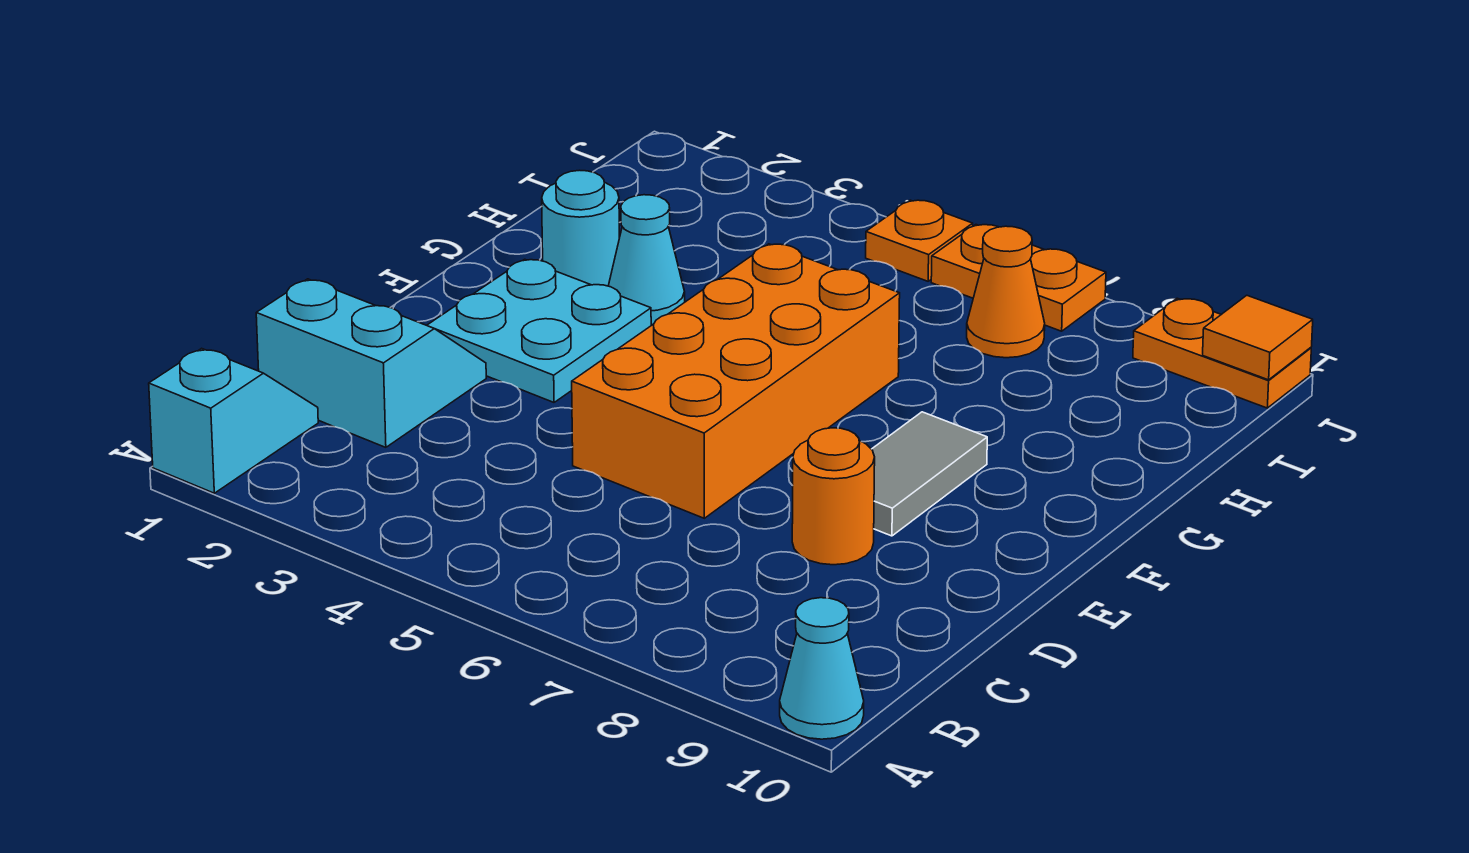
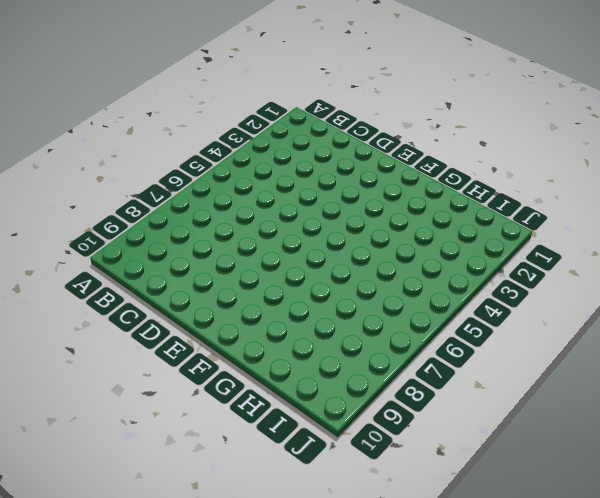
none -> cyan slope A1:B1 level 1 top A
none -> cyan cone A10 level 1
none -> cyan slope C1:D2 level 1 top C

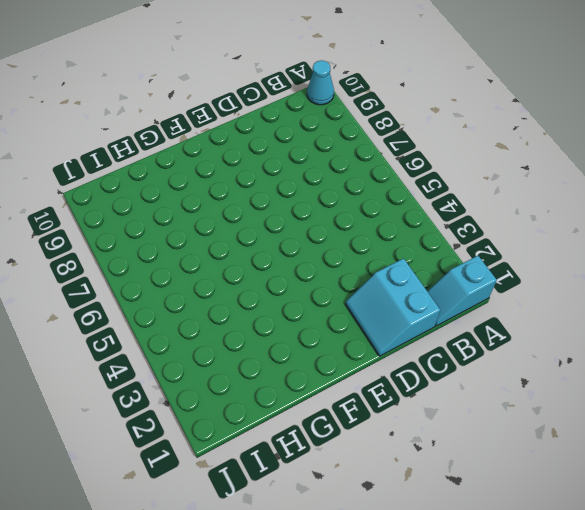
none -> orange brick D5:G6 level 1
none -> orange round brick D8 level 1
none -> cyan plate E2:F3 level 1

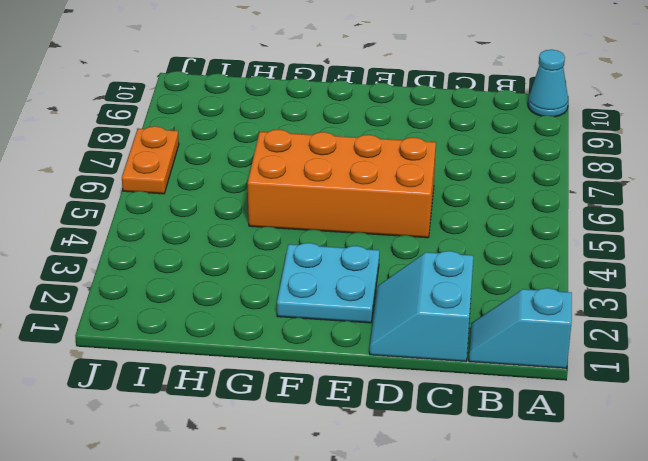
none -> orange round brick D8 level 1
none -> grey tile E8:F8 level 1
none -> cyan round brick G2 level 1

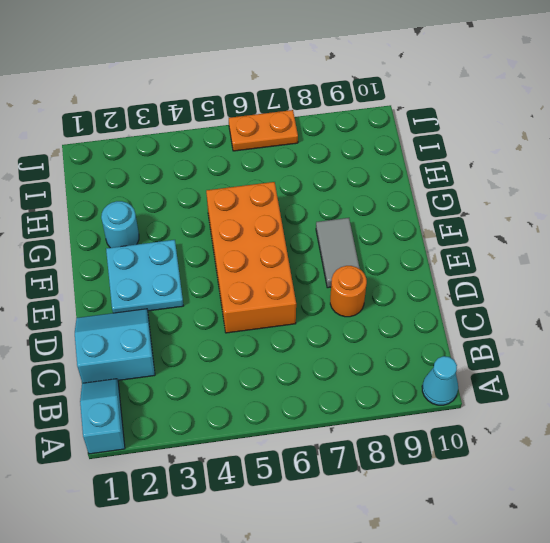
none -> cyan cone G3 level 1
none -> orange cone I7 level 1
none -> orange plate J5 level 1

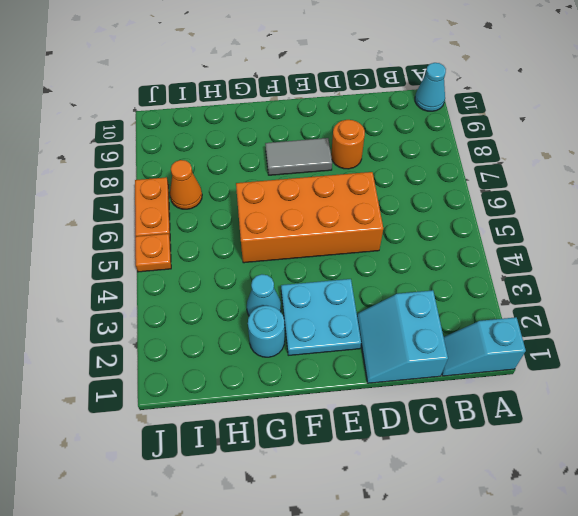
none -> orange plate J9:J10 level 1
none -> orange tile J10 level 2

